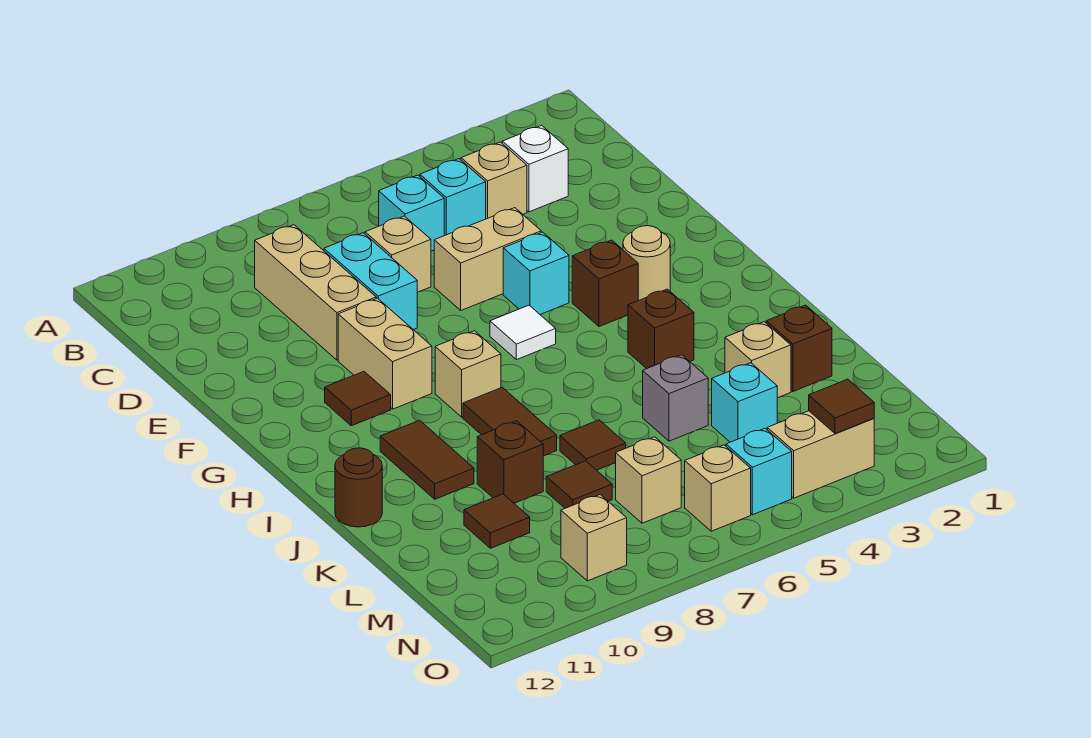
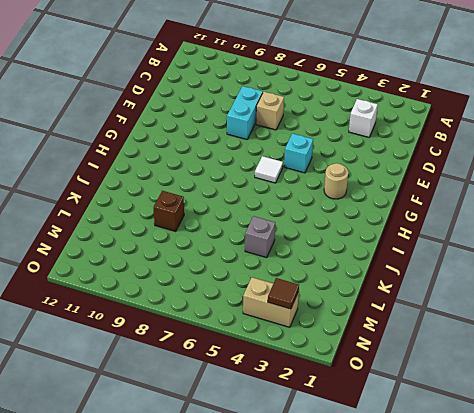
none -> tan brick C4 level 1
none -> cyan brick C5 level 1
none -> cyan brick C6 level 1
none -> tan brick C9:E9 level 1

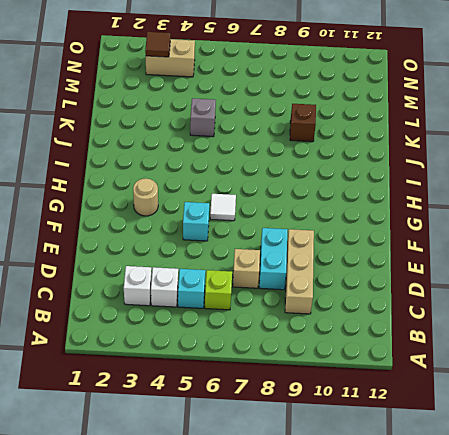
white brick C4 level 1 -> tan brick C4 level 1
lime brick C6 level 1 -> cyan brick C6 level 1
none -> tan brick E5:E6 level 1
none -> tan brick F9:G9 level 1
none -> brown brick G4 level 1
none -> brown tile G10 level 1

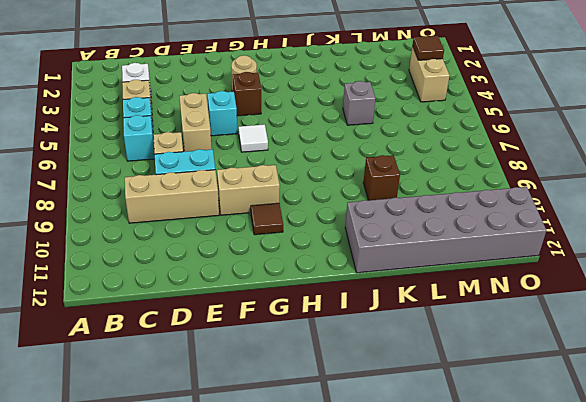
grey brick J11:O12 level 1 -> brown round brick J12 level 1
none -> tan brick H8 level 1
none -> brown brick I4 level 1
none -> brown tile I8:J8 level 1
none -> brown tile I10:J10 level 1

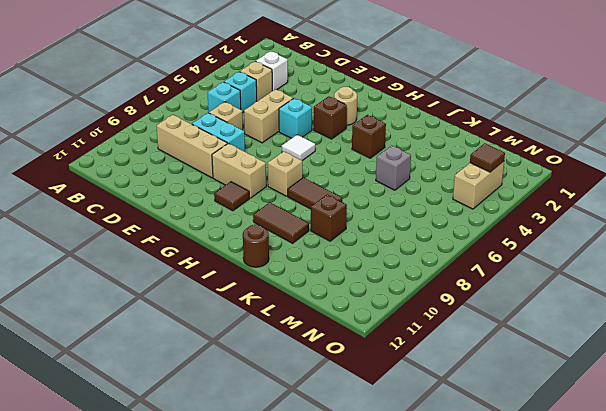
none -> brown brick K2 level 1
none -> tan brick K3 level 1
none -> brown tile K7 level 1
none -> cyan brick L4 level 1

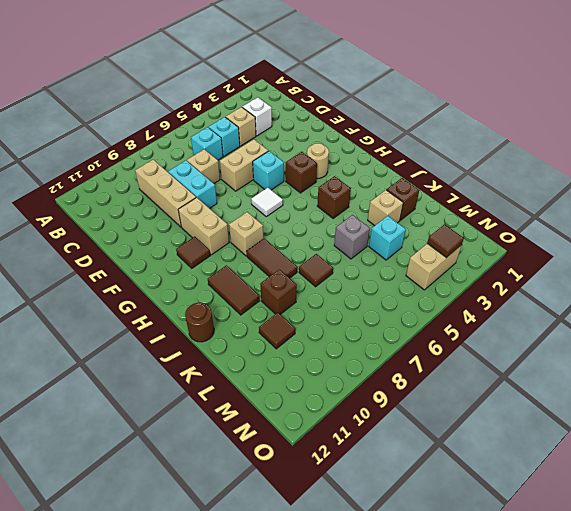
none -> brown tile L8 level 1
none -> tan brick M7 level 1
none -> cyan brick N5 level 1
none -> tan brick N6 level 1

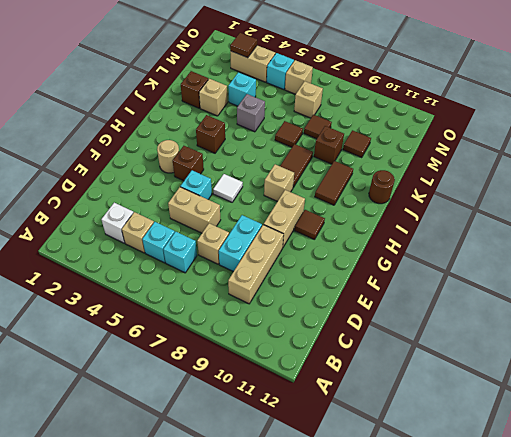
none -> tan brick N9 level 1

